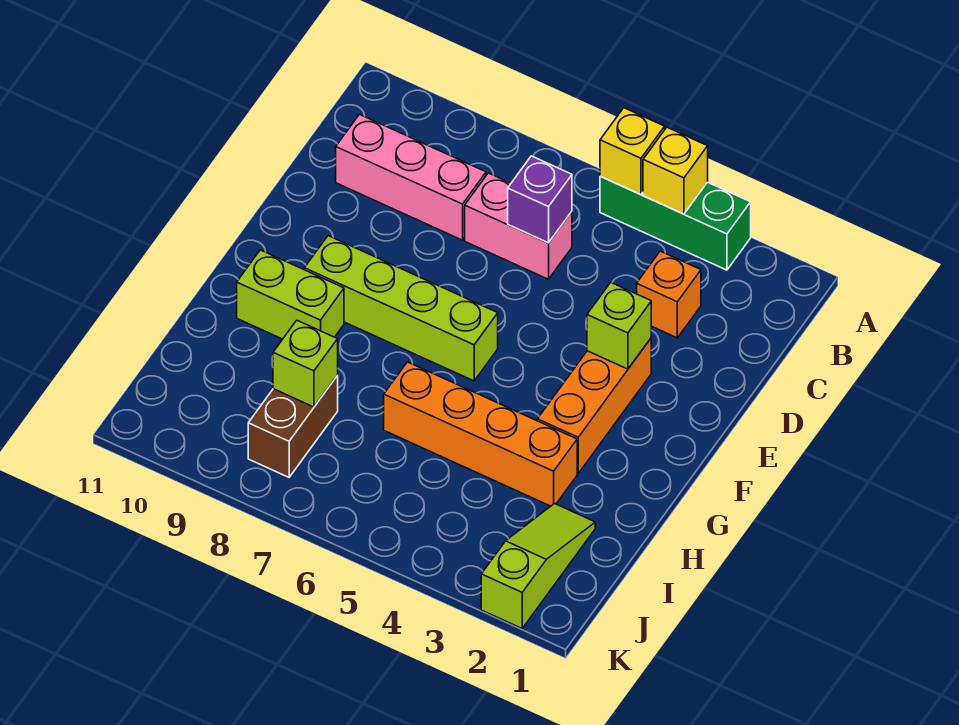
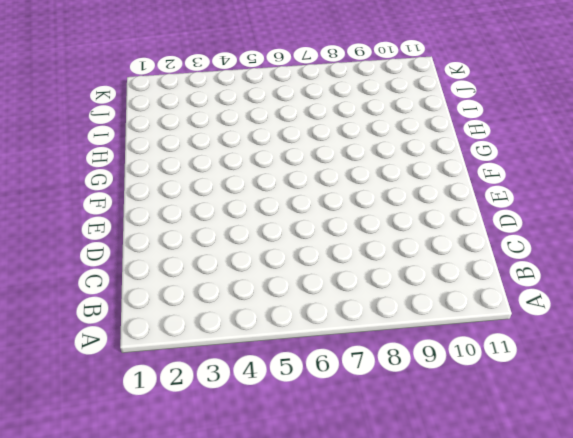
none -> green brick A3:A5 level 1
none -> orange brick C3 level 1
none -> pink brick C6:C7 level 1

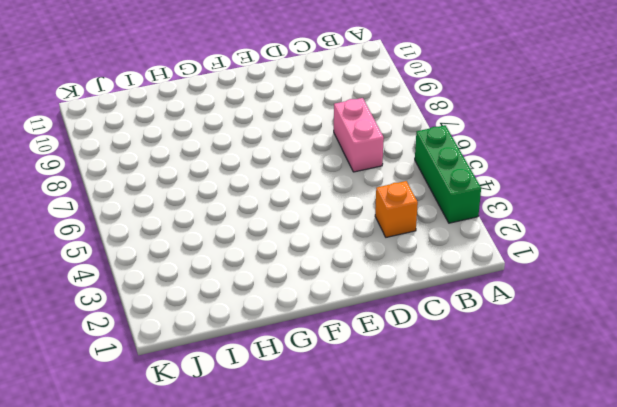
none -> pink brick C8:C10 level 1
none -> orange brick E3:G3 level 1
none -> lime brick F6:F9 level 1

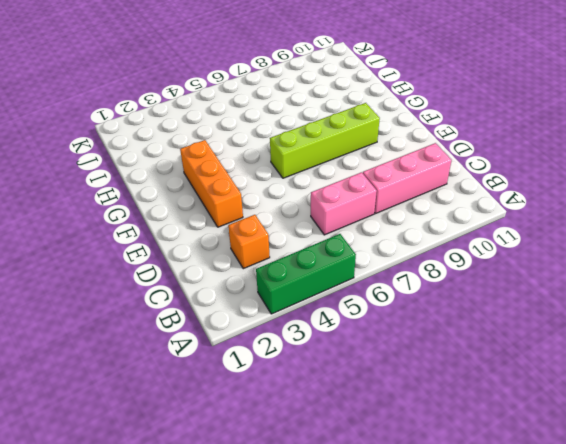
none -> lime brick G9:G10 level 1
none -> orange brick H3:H6 level 1
none -> lime slope I2:K2 level 1 top K

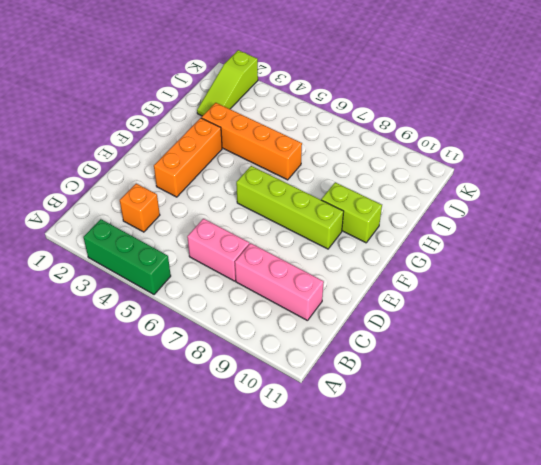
none -> brown brick I8:J8 level 1
none -> yellow brick A4 level 2
none -> yellow brick A5 level 2

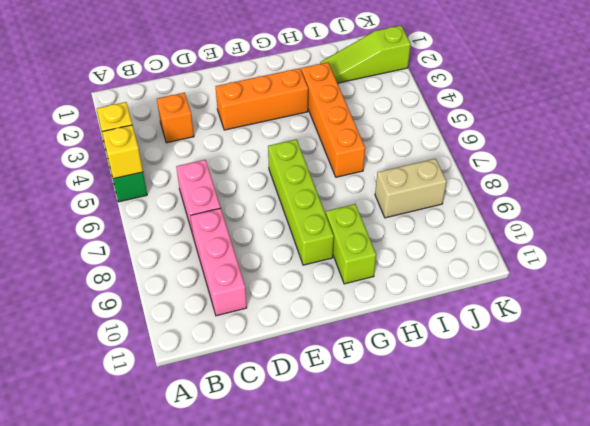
tan brick I8:J8 level 1 -> brown brick I8:J8 level 1
none -> purple brick C6 level 2
none -> lime brick E3 level 2
none -> lime brick I8 level 2

